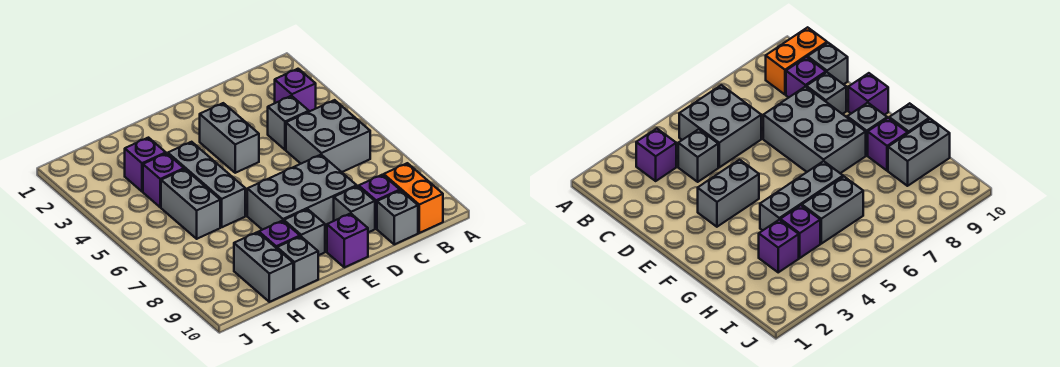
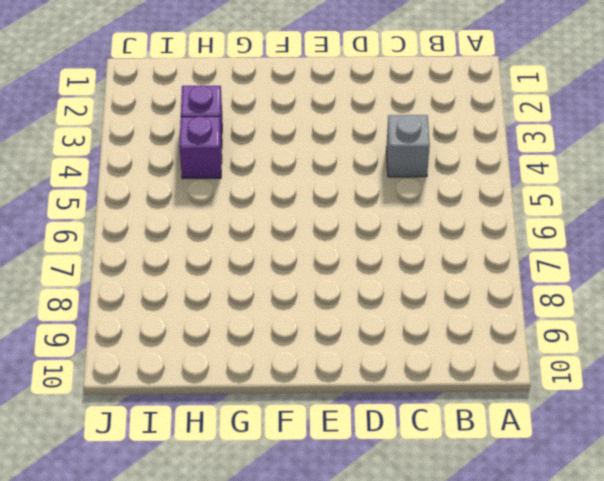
none -> purple brick B3 level 1
none -> grey brick B5:C6 level 1
none -> orange brick B9:B10 level 1

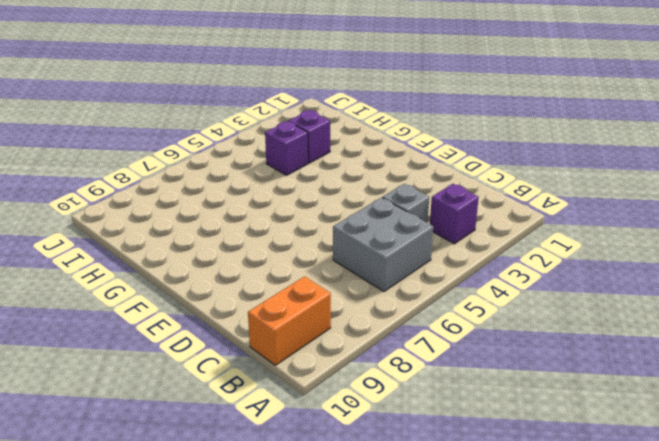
none -> purple brick C9 level 1
none -> grey brick C10 level 1
none -> grey brick D7:F8 level 1

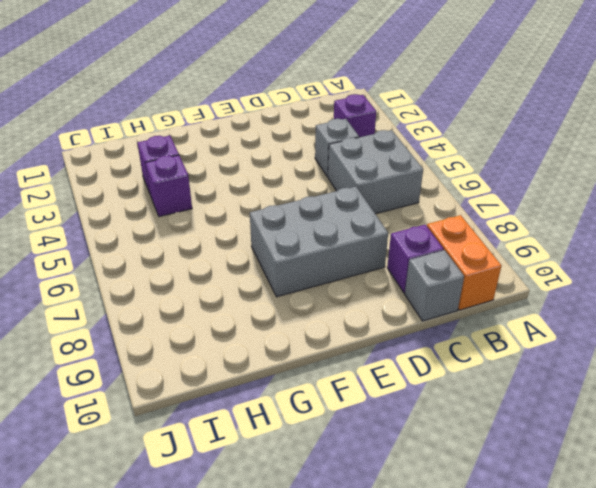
none -> grey brick D9 level 1
none -> grey brick E3:E4 level 1
none -> purple brick E10 level 1

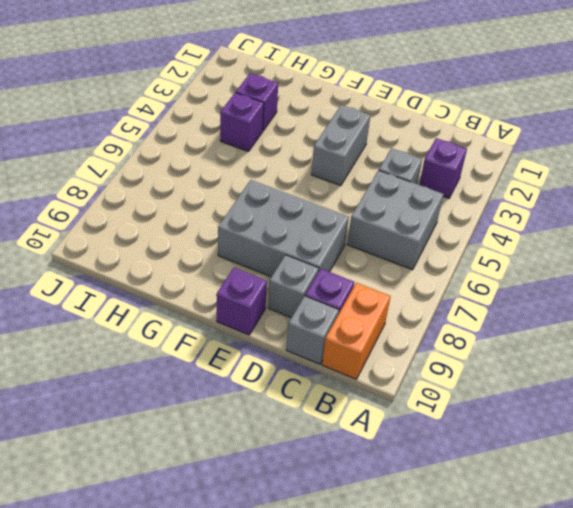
none -> grey brick F9 level 1
none -> grey brick G4:G6 level 1
none -> purple brick G9 level 1

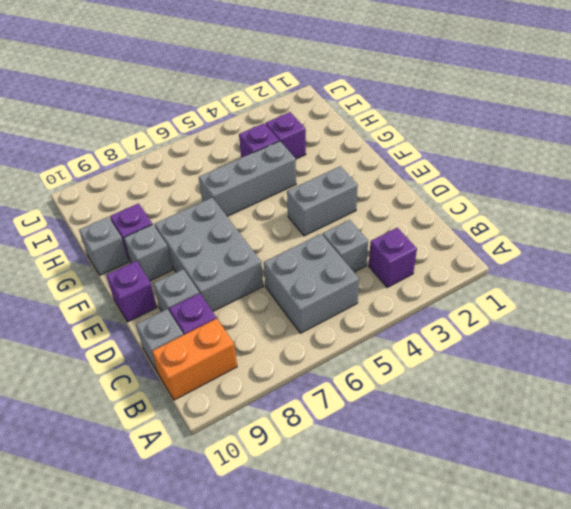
none -> grey brick H5:H6 level 1
none -> grey brick H9:H10 level 1

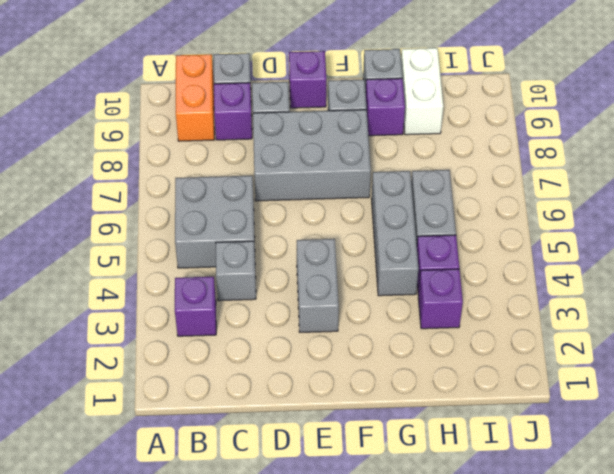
white brick H9:H10 level 1 -> grey brick H9:H10 level 1

